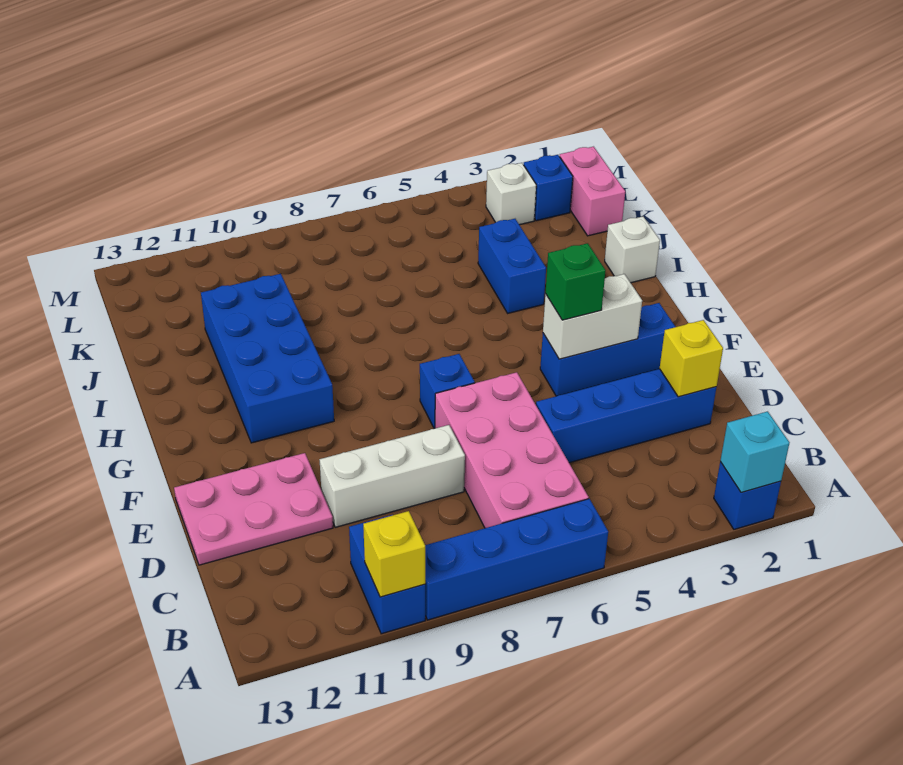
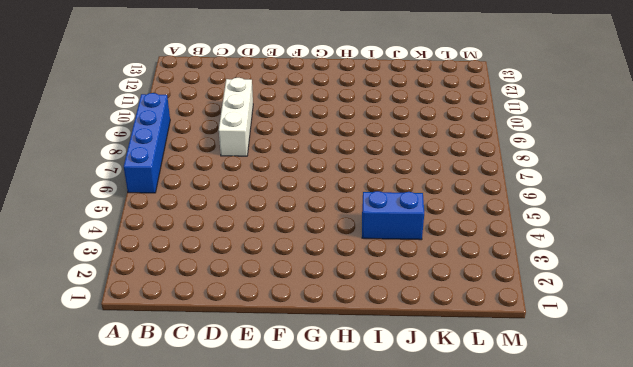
none -> blue brick A2 level 1
none -> blue brick A10:B10 level 1
none -> pink brick B6:E7 level 1

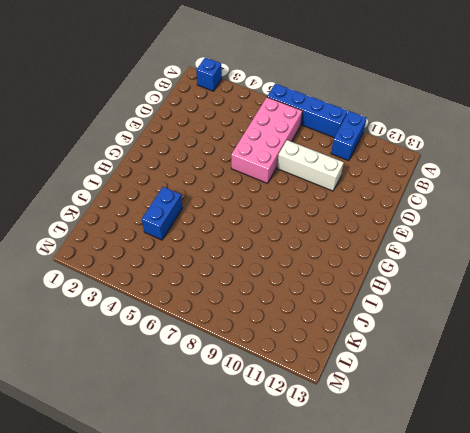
none -> blue brick D2:D5 level 1
none -> pink plate D11:E13 level 1
none -> blue brick F2:F4 level 1

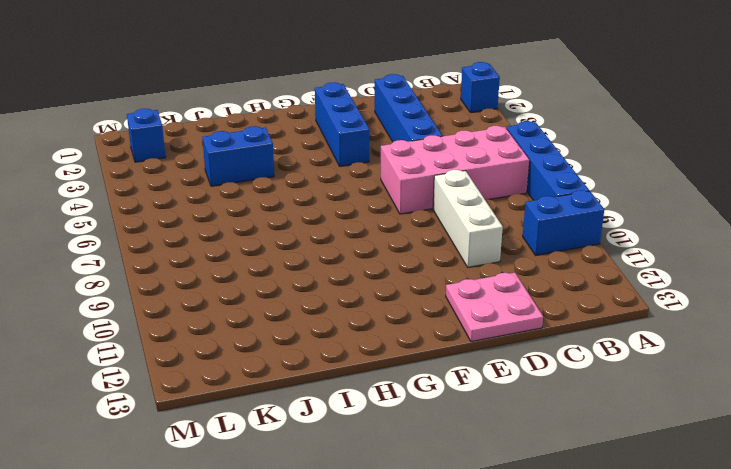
pink plate D12:E13 level 1 -> pink plate D11:E13 level 1
none -> blue brick F7 level 1
none -> blue brick G10:J11 level 1
none -> white brick I1 level 1

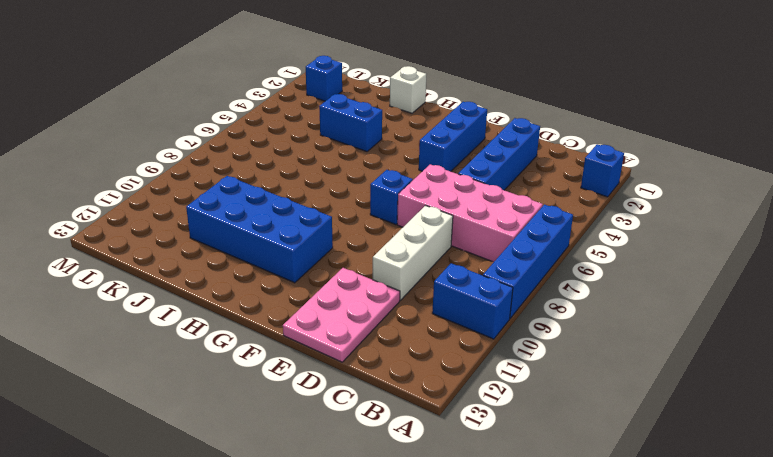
none -> pink brick K1:L1 level 1
none -> white brick L3 level 1
none -> cyan brick A2 level 2

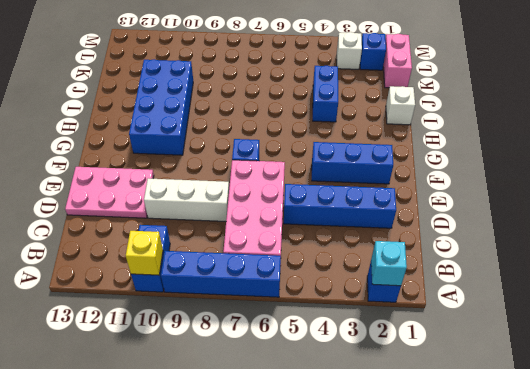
none -> yellow brick D2 level 2
none -> white brick F3:F4 level 2
none -> green brick F4 level 3

